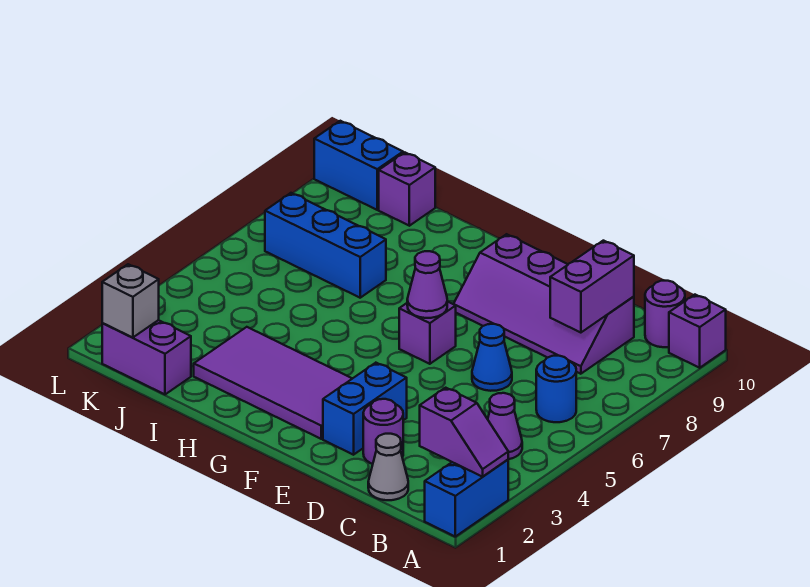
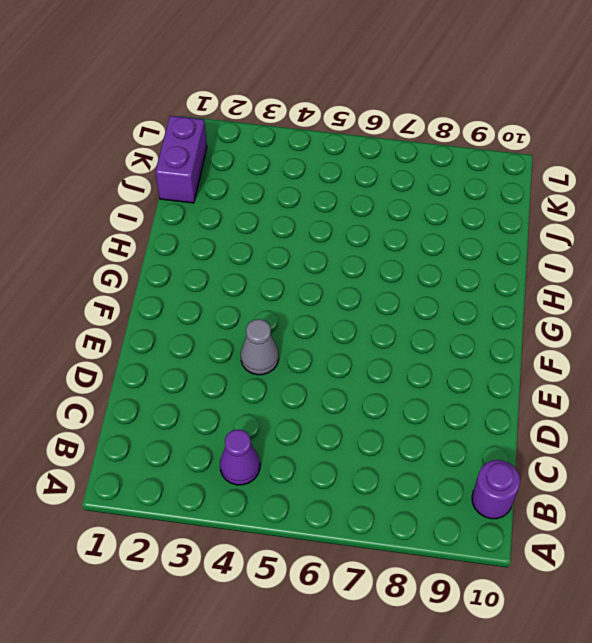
grey cone E4 level 1 -> grey cone C1 level 1
none -> blue brick A1:A2 level 1
none -> purple brick A10 level 1
none -> blue round brick B6 level 1

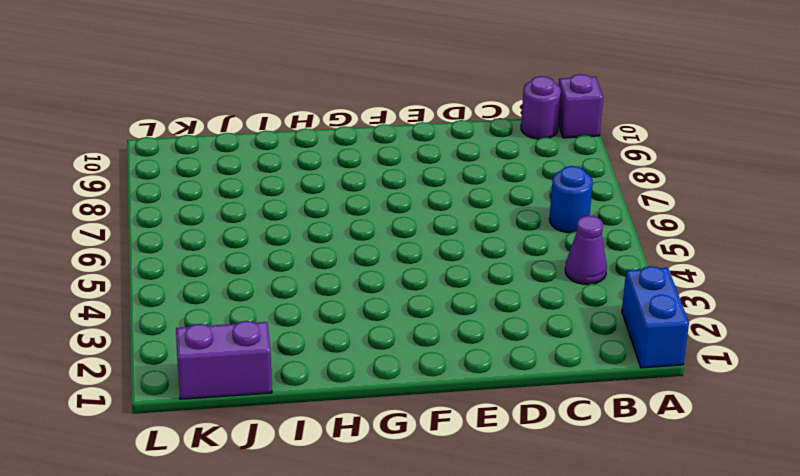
none -> grey cone C1 level 1
none -> purple slope C8:F9 level 1 top 9
none -> purple round brick D2 level 1

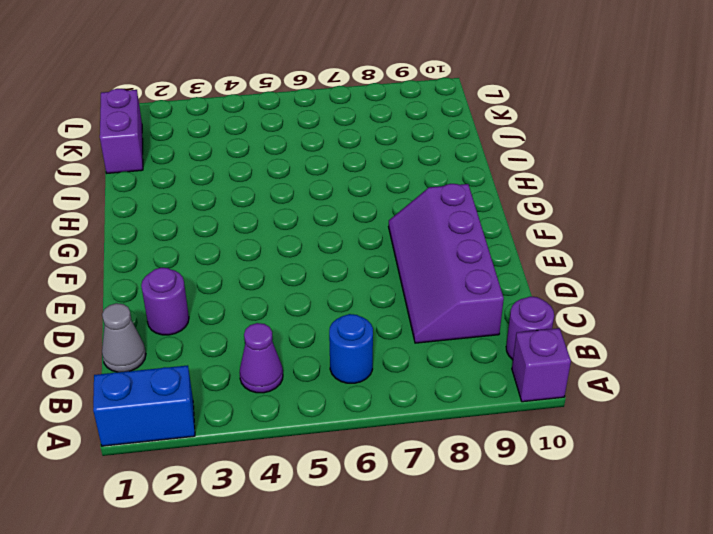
none -> blue cone D6 level 1
none -> blue brick E2:E3 level 1
none -> purple tile F2:I3 level 1

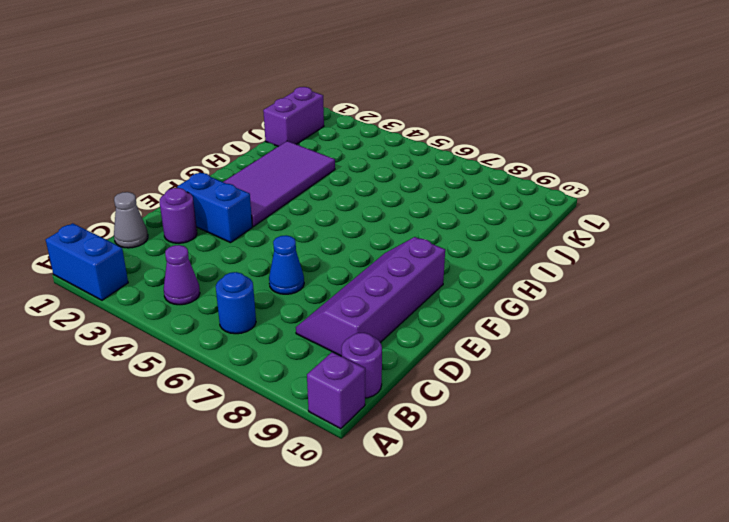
none -> purple brick F6 level 1
none -> blue brick I7:K7 level 1
none -> purple brick J10 level 1

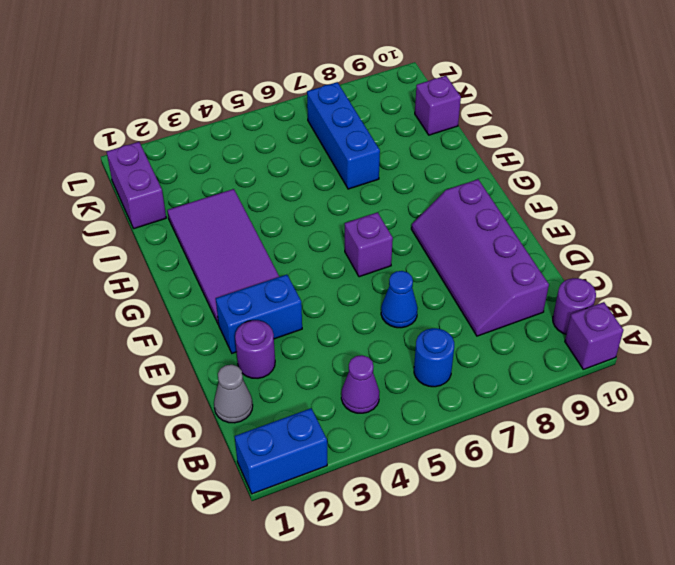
none -> blue brick K10:L10 level 1
none -> purple slope A2:B2 level 2 top B
none -> purple brick C8:C9 level 2

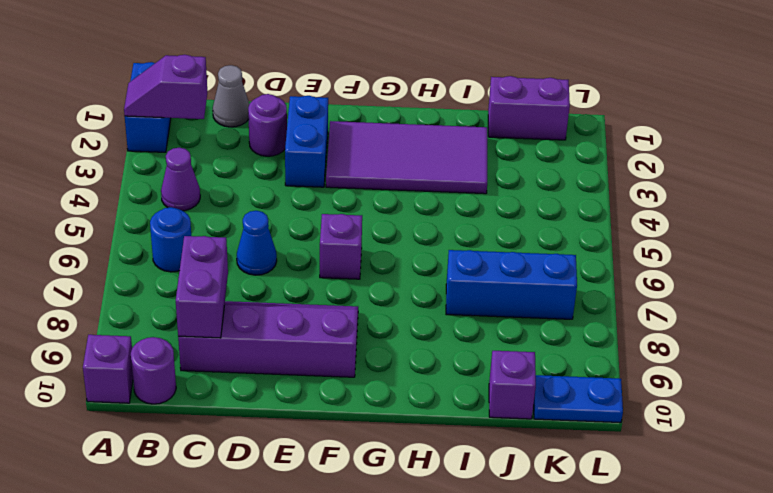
blue plate K10:L10 level 1 -> blue brick K10:L10 level 1
none -> purple cone F6 level 2
none -> grey brick K1 level 2

